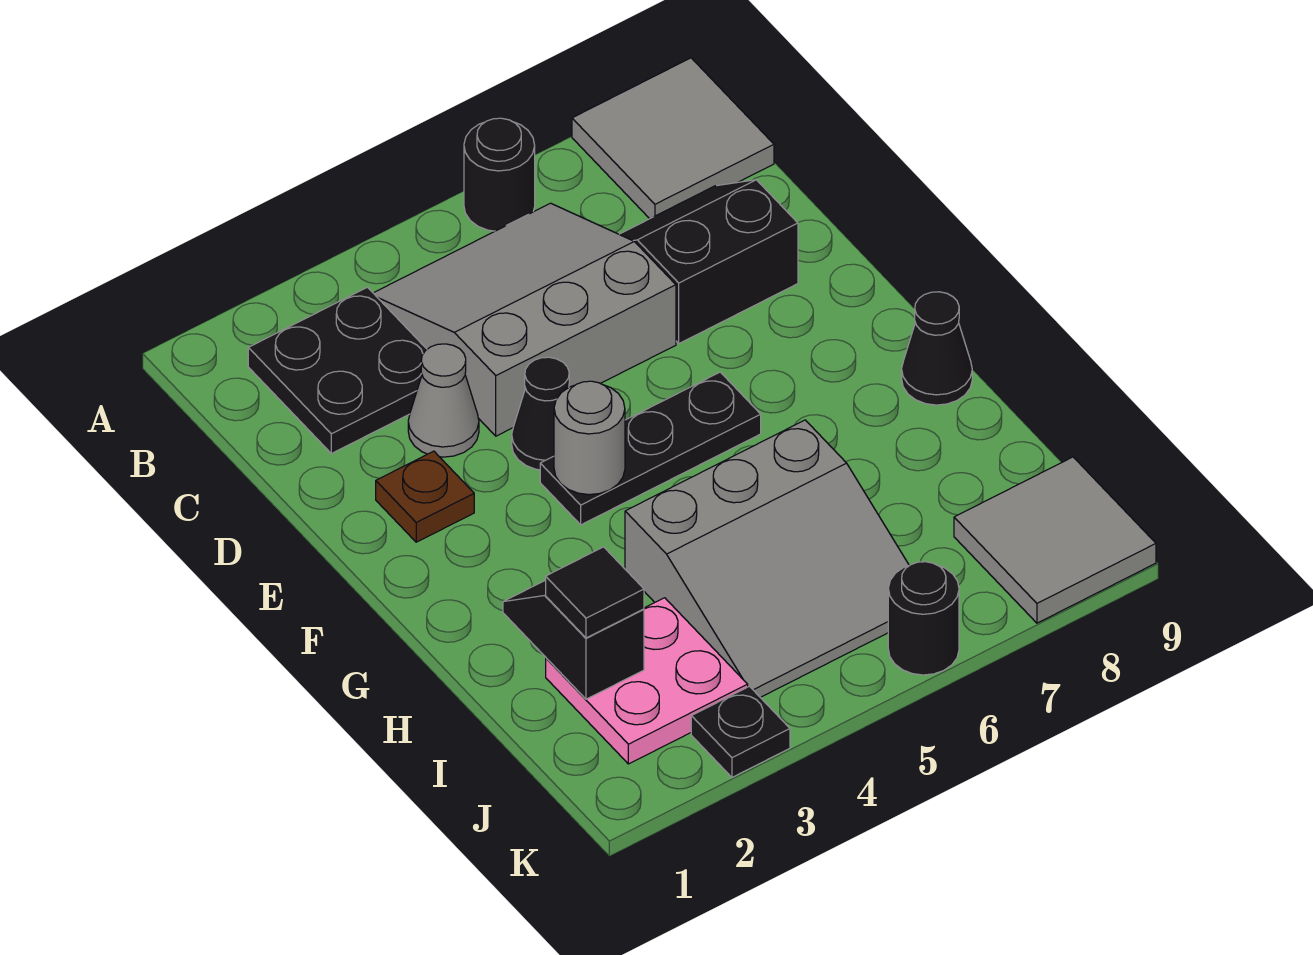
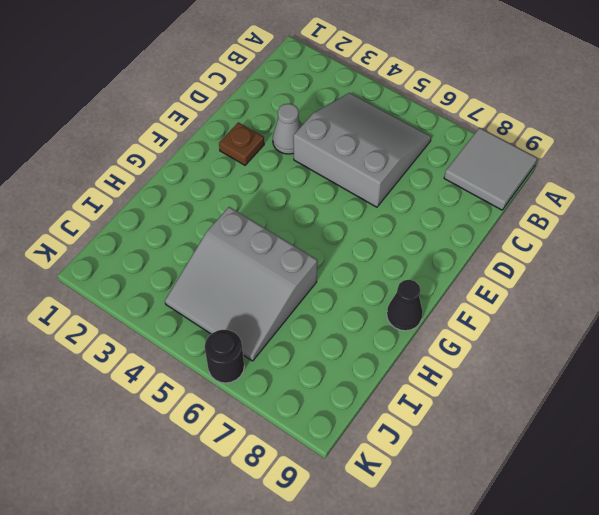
none -> black round brick A6 level 1
none -> black plate B2:C3 level 1
none -> black slope C7:D8 level 1 top D

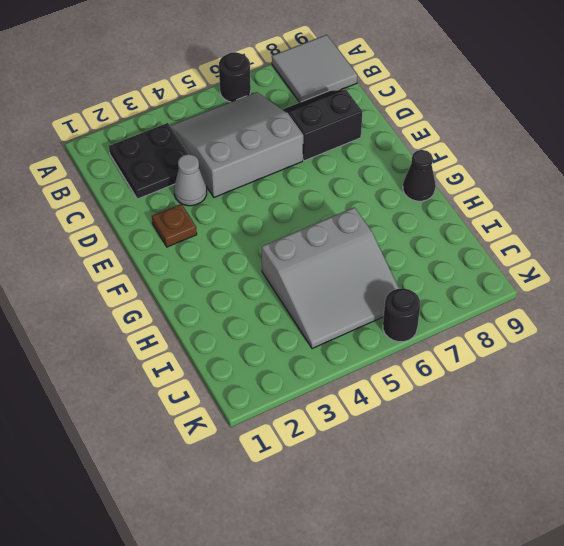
none -> black cone E4 level 1
none -> black plate F4:F6 level 1
none -> pink plate I2:J3 level 1

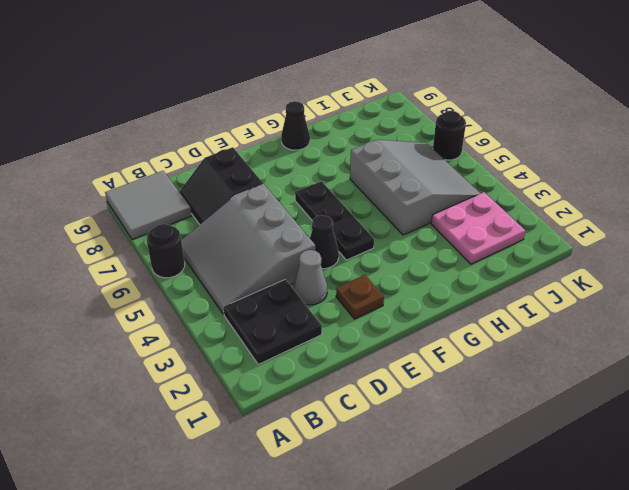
none -> grey tile J8:K9 level 1
none -> black plate K3 level 1
none -> grey round brick F4 level 2

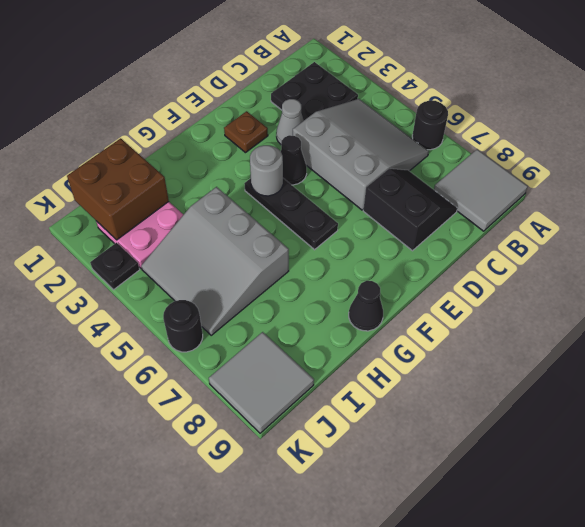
brown brick I1:J2 level 2 -> black slope H2:I2 level 2 top I
none -> black tile I2 level 3

